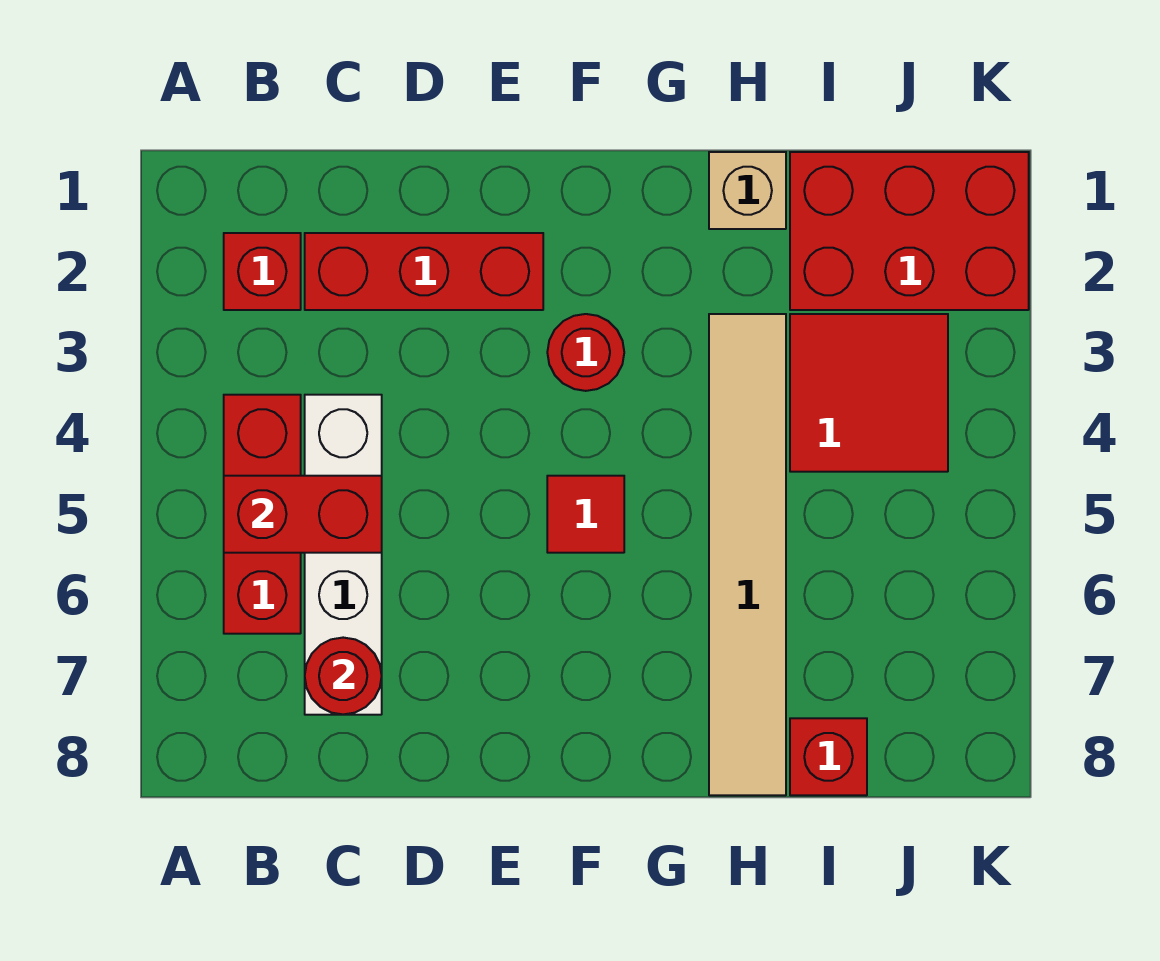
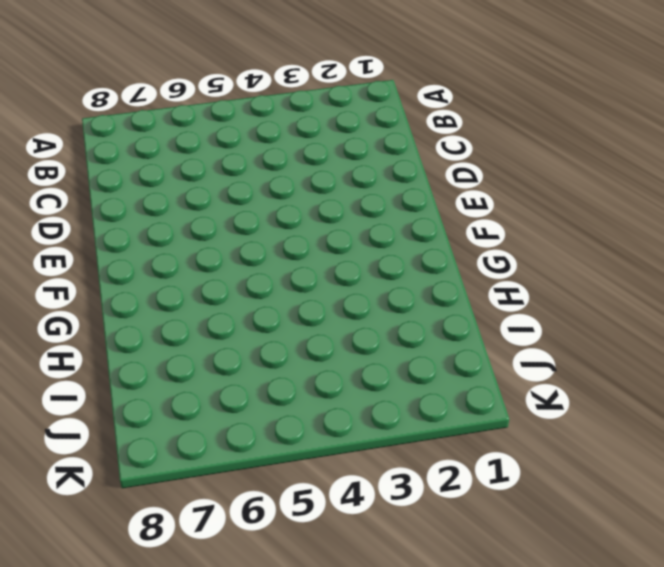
none -> red brick B2 level 1
none -> red brick B4:B6 level 1
none -> red brick C2:E2 level 1

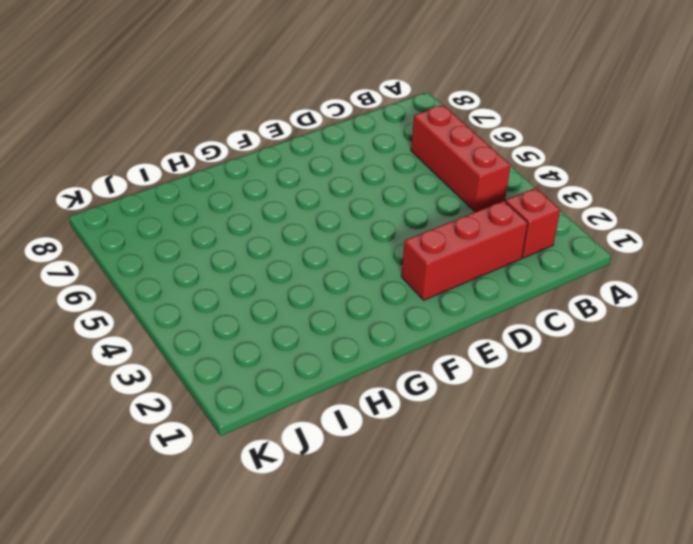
none -> white brick C4:C7 level 1
none -> red round brick F3 level 1
none -> red tile F5 level 1

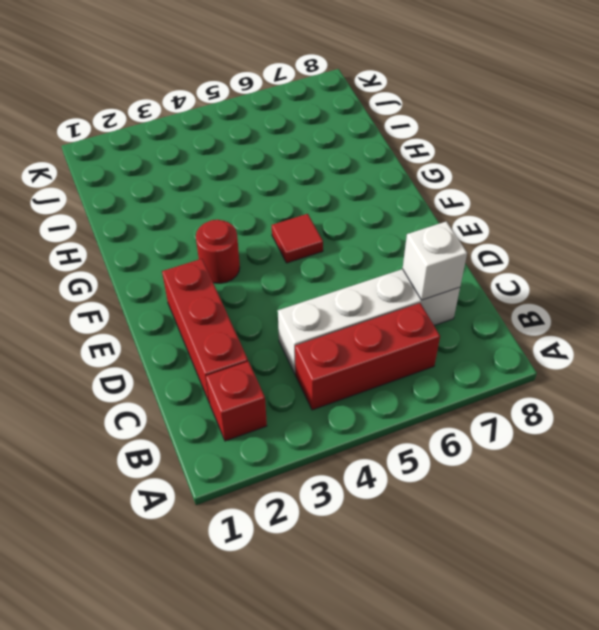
white brick C7 level 2 -> red round brick C7 level 2
none -> tan brick H1 level 1
none -> tan tile H3:H8 level 1
none -> red brick I1:K2 level 1

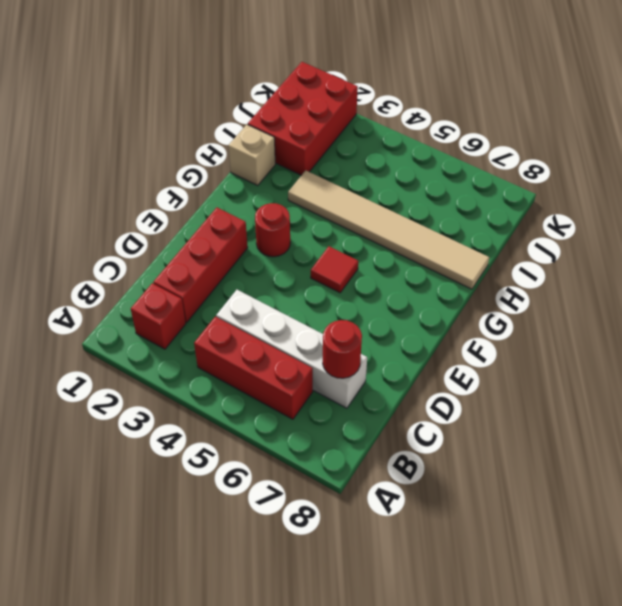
none -> red tile I3:J4 level 1
none -> red brick I8 level 1
none -> red brick B5:C5 level 2

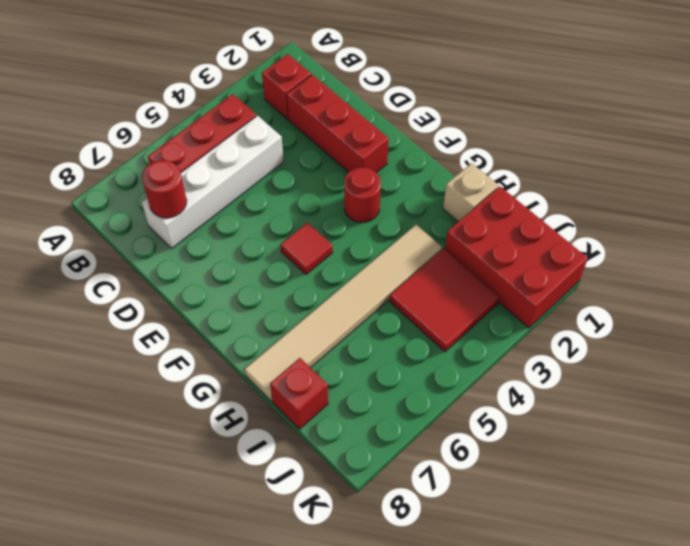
none -> red brick B5:C5 level 2

